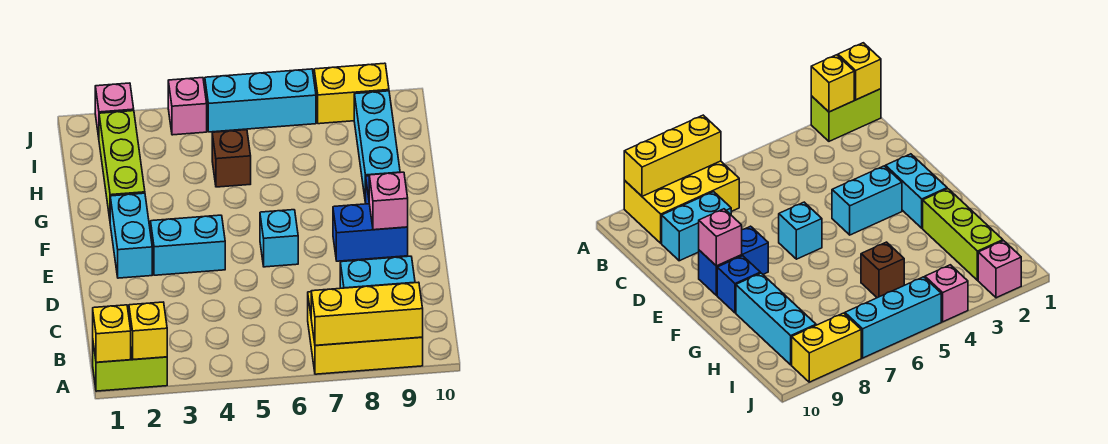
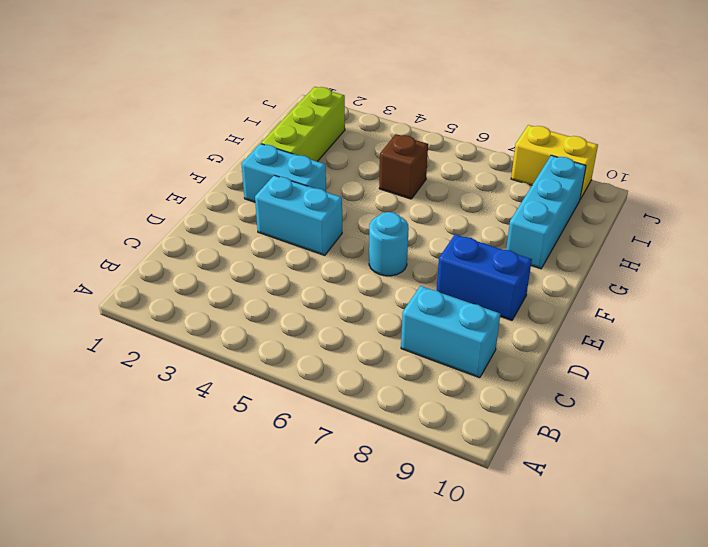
cyan round brick E6 level 1 -> cyan brick E6 level 1
cyan brick F2:F3 level 1 -> cyan brick E2:F2 level 1
none -> lime brick A1:A2 level 1
none -> yellow brick A7:B9 level 1
none -> blue brick F9 level 1

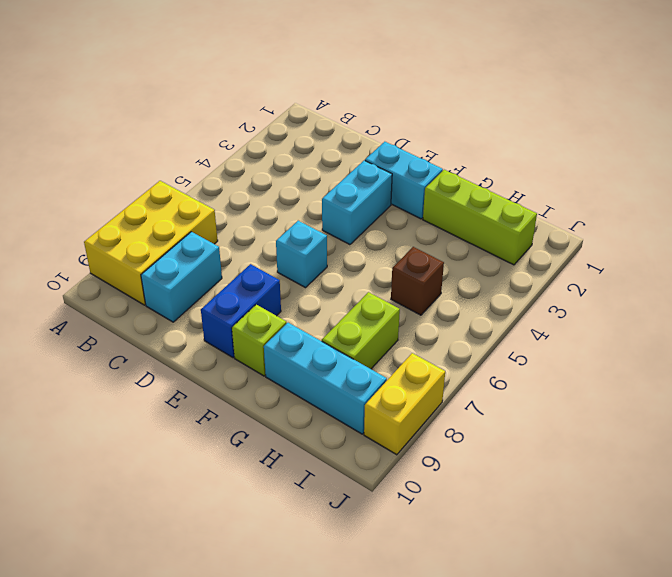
lime brick F9 level 1 -> blue brick F9 level 1
lime brick H7:H8 level 1 -> lime brick A1:A2 level 1
none -> pink brick J2 level 1
none -> pink brick J4 level 1
none -> cyan brick J5:J7 level 1

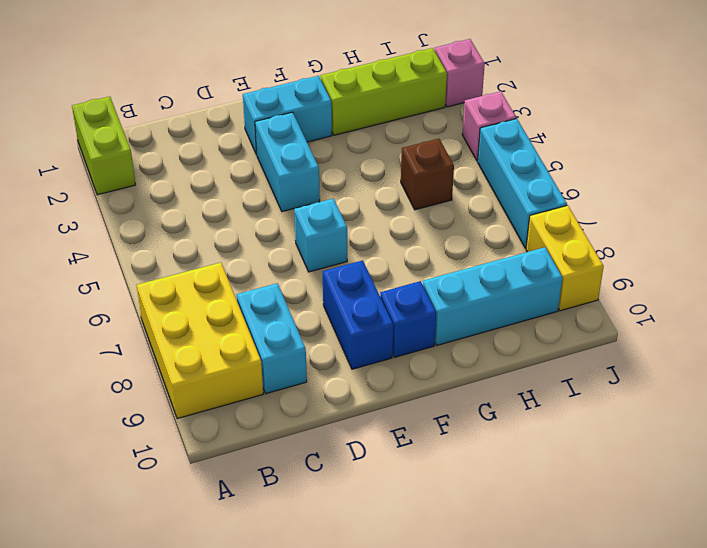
none -> yellow brick A1 level 2
none -> yellow brick A2 level 2
none -> yellow brick A7:A9 level 2

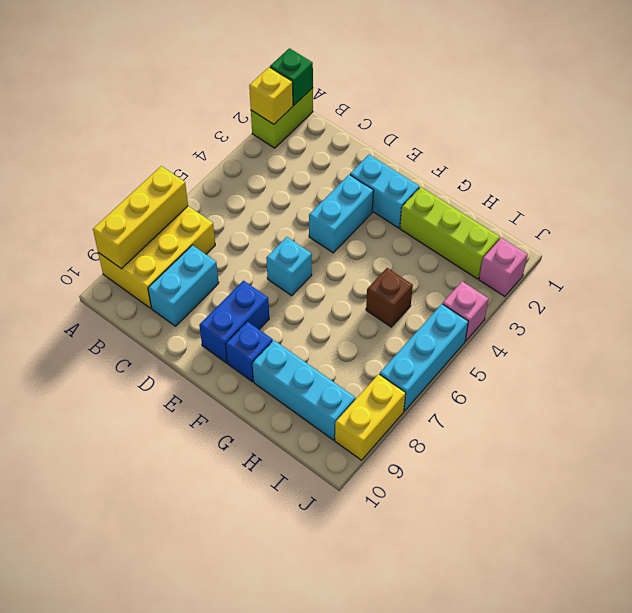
green brick A1 level 2 -> yellow brick A1 level 2
none -> pink brick E9 level 2

